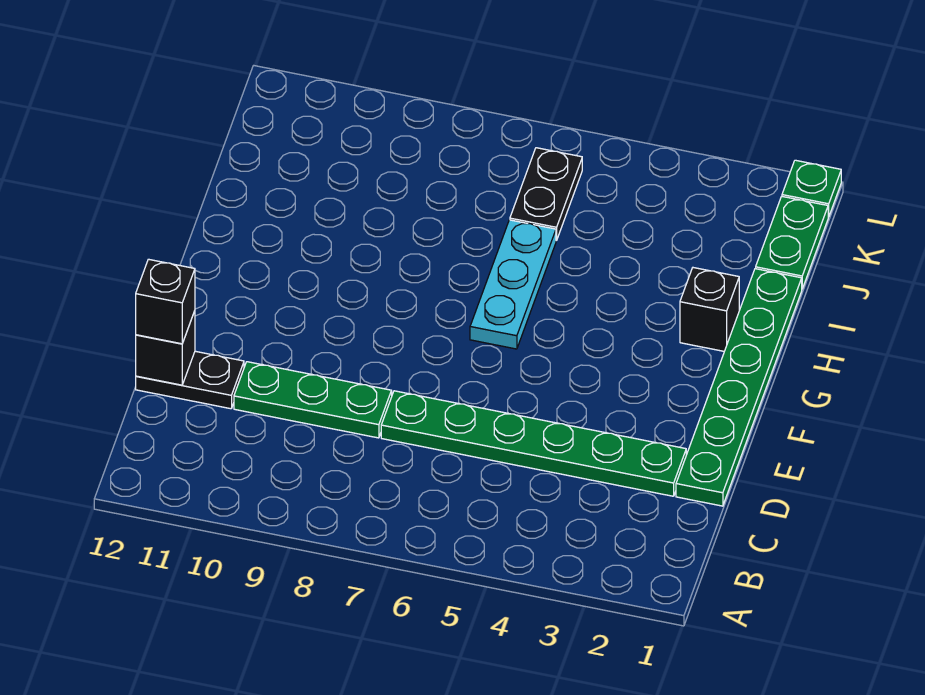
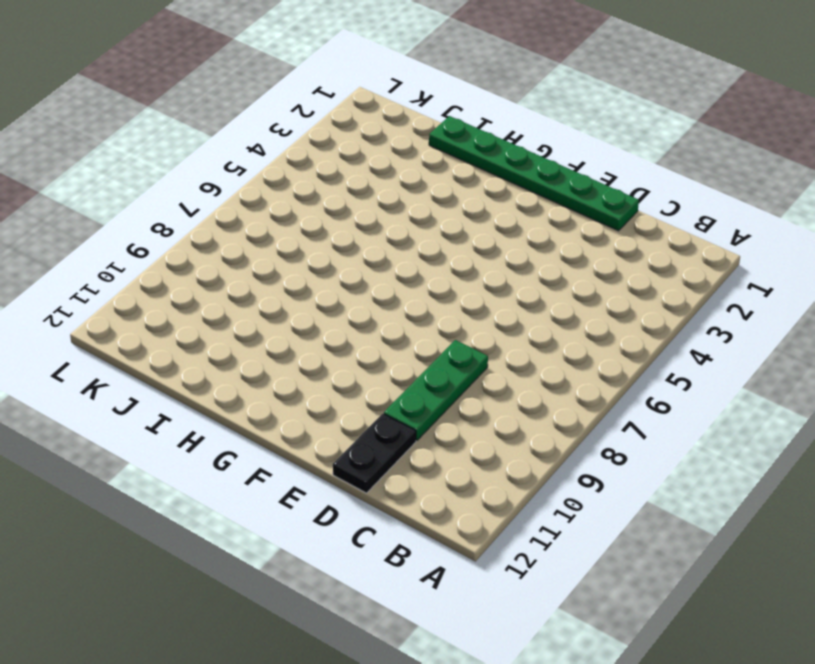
none -> green plate D2:D7 level 1
none -> cyan plate G6:I6 level 1

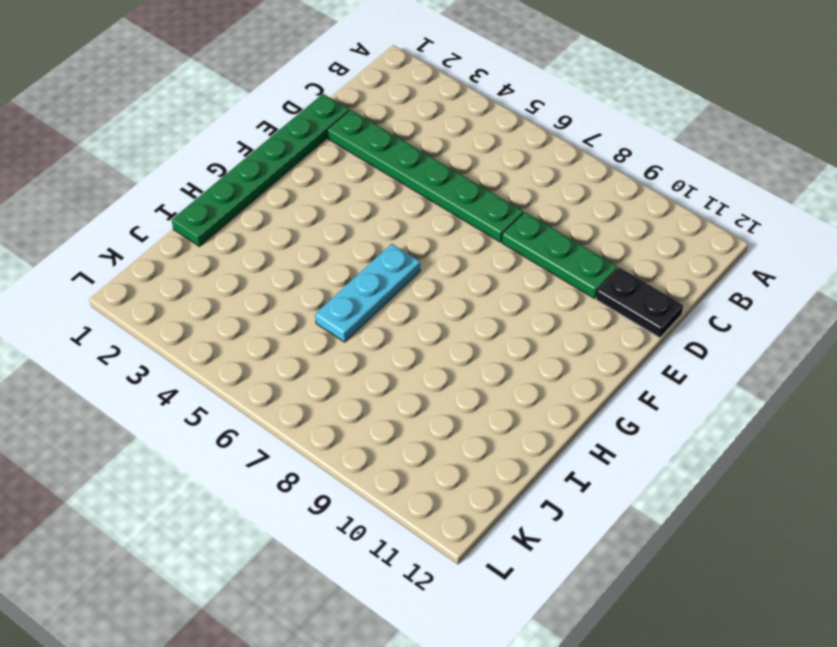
none -> black brick H2 level 1
none -> green plate J1:K1 level 1

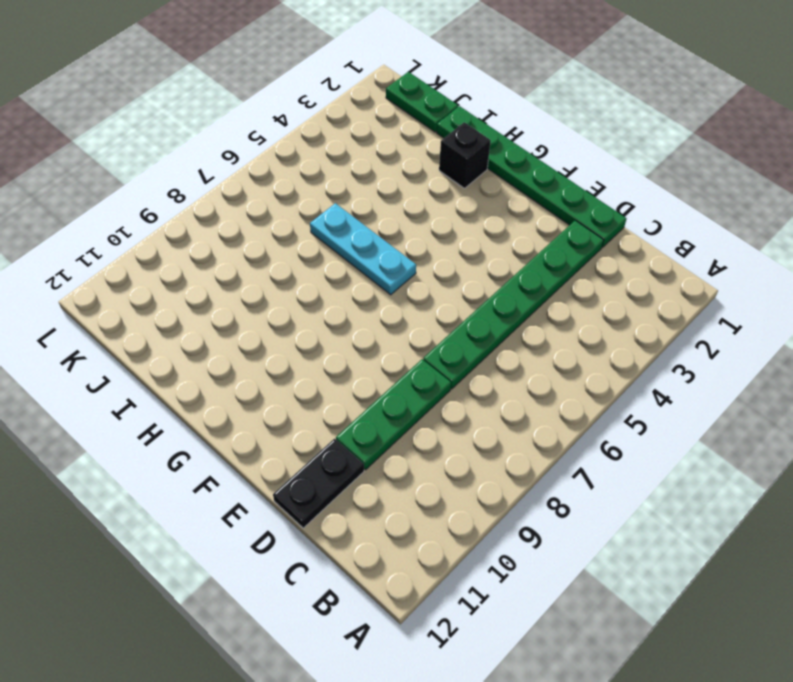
none -> black plate J6:K6 level 1
none -> green plate L1 level 1

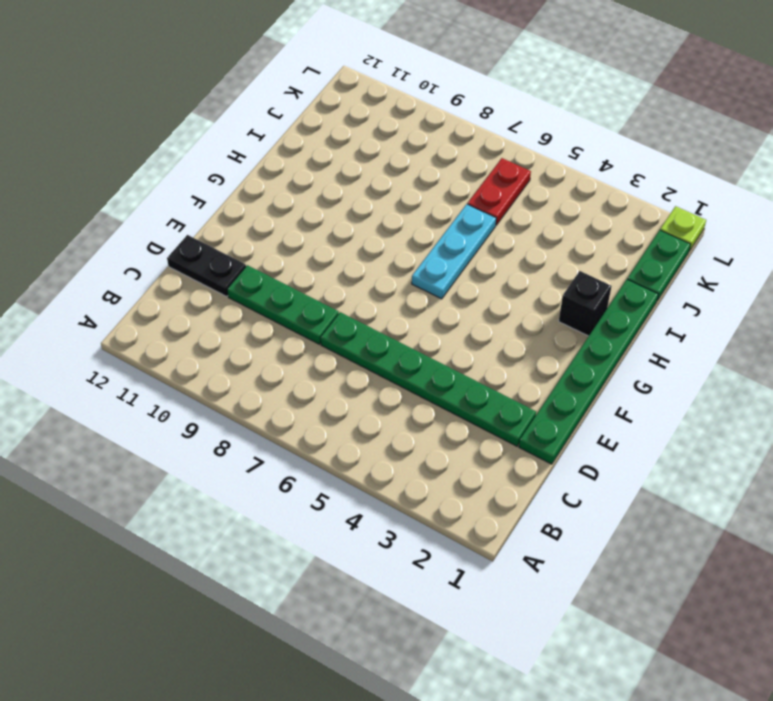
red plate J6:K6 level 1 -> black plate J6:K6 level 1
lime plate L1 level 1 -> green plate L1 level 1
none -> black brick D12 level 2
none -> black brick D12 level 3

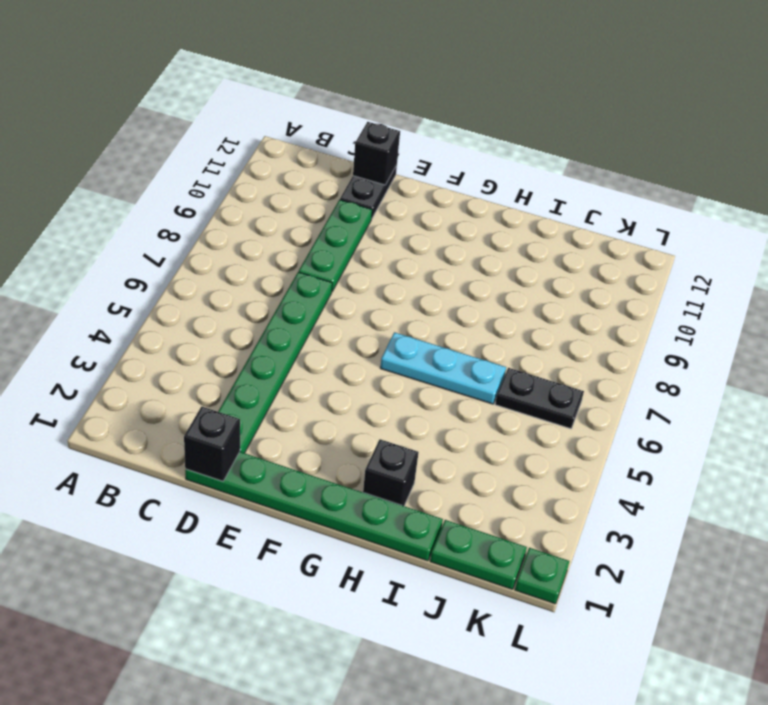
black brick D1 level 2 -> black brick D12 level 3

